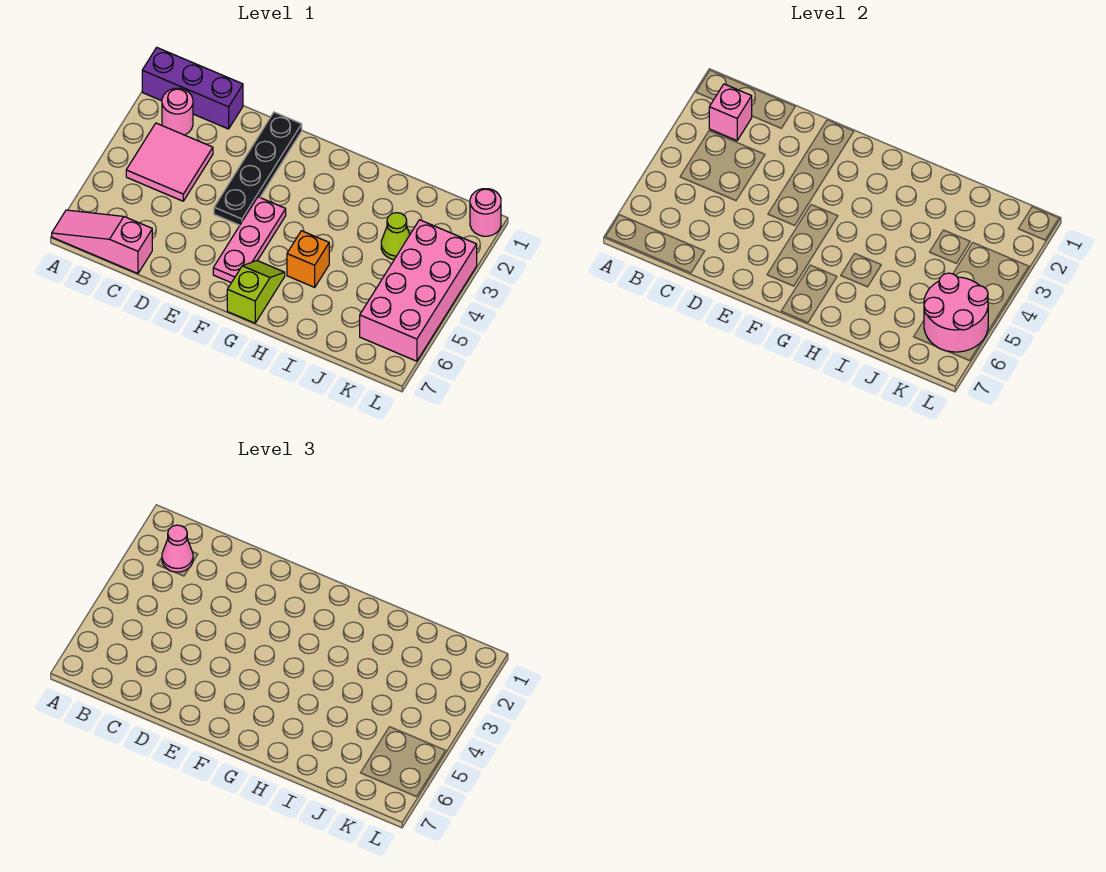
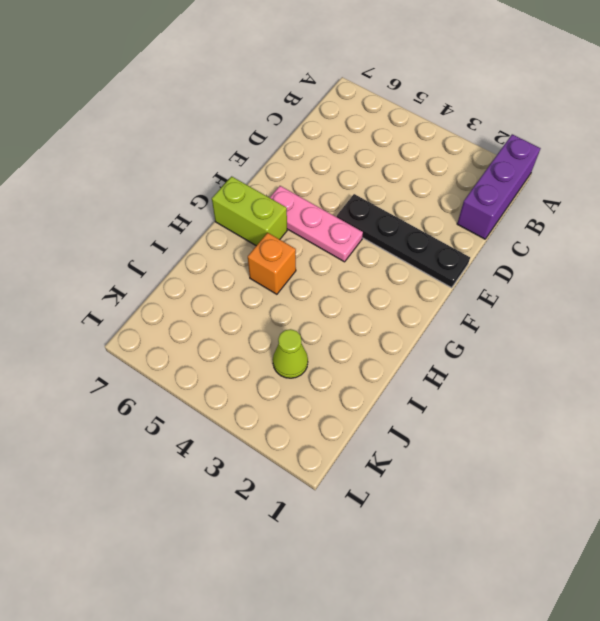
lime brick G6:G7 level 1 -> lime slope G6:G7 level 1 top 7
none -> pink slope A7:C7 level 1 top C
none -> pink round brick B2 level 1
none -> pink tile B3:C4 level 1

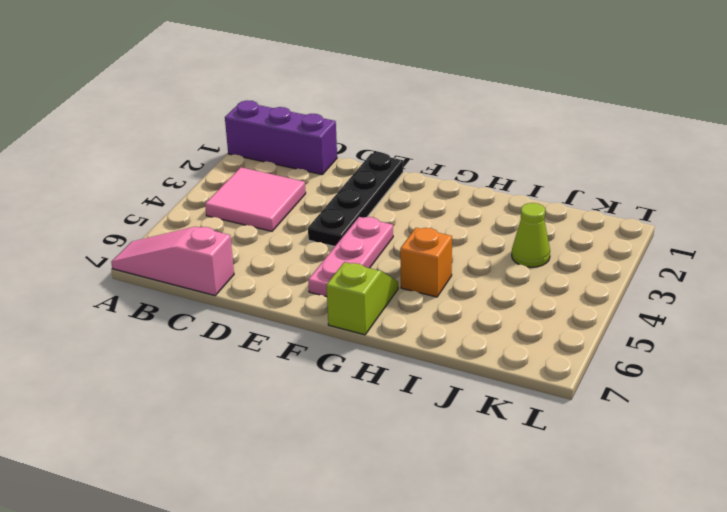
none -> pink round brick B2 level 1
none -> pink brick K3:L6 level 1
none -> pink round brick L1 level 1

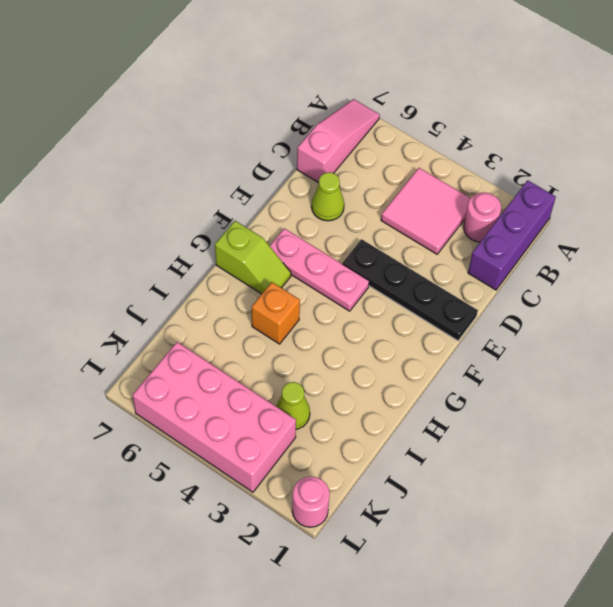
lime cone D6 level 1 -> none
none -> pink brick B2 level 2
none -> pink round brick K5:L6 level 2
none -> pink cone B2 level 3

